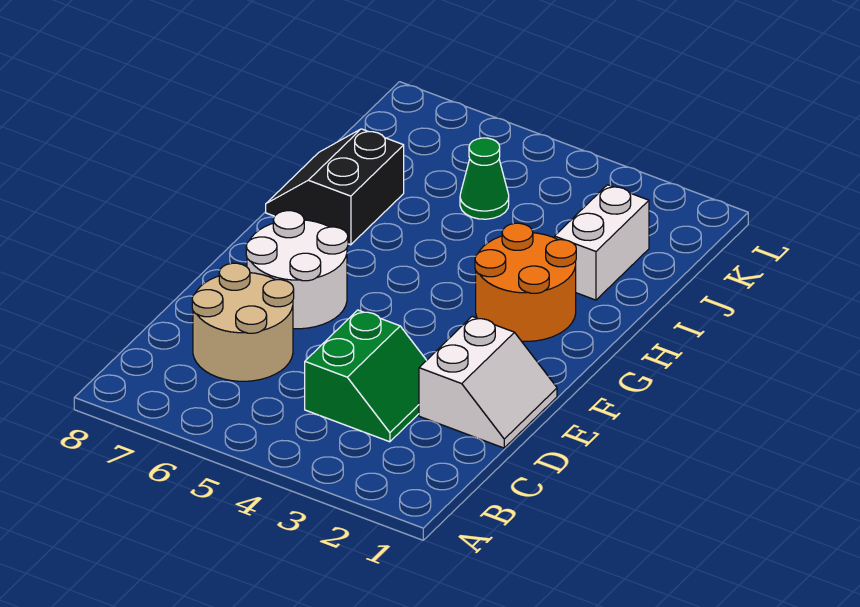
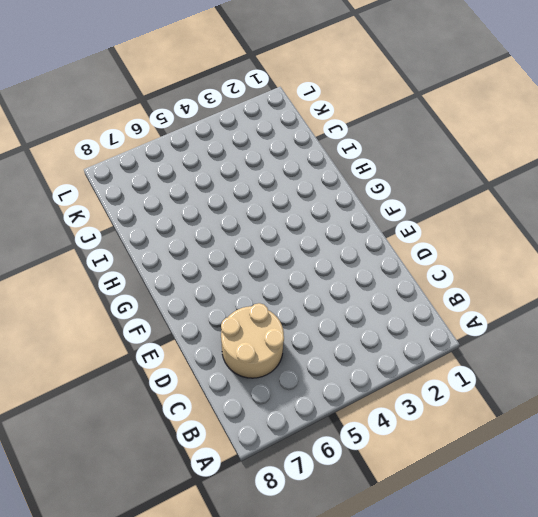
none -> green slope C3:D4 level 1 top 4
none -> white slope D1:E2 level 1 top 2

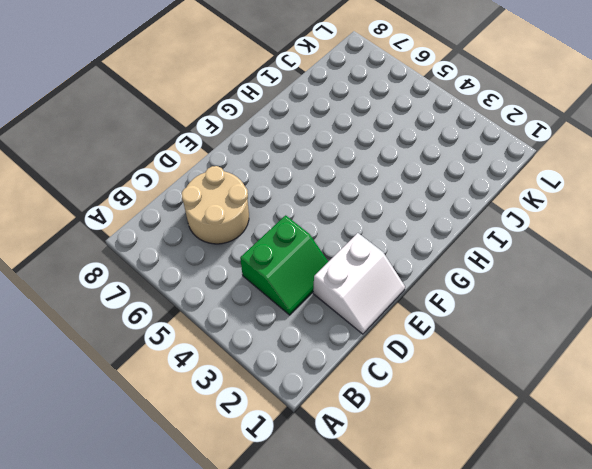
none -> white round brick E6:F7 level 1
none -> orange round brick G2:H3 level 1

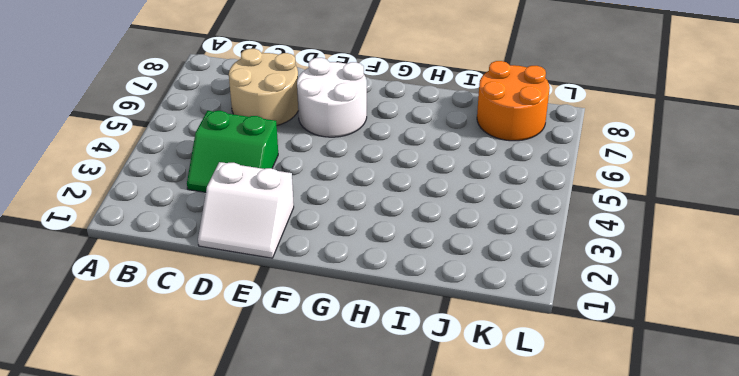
orange round brick J7:K8 level 1 -> orange round brick G2:H3 level 1
none -> black slope H7:I8 level 1 top 7
none -> white brick I2:J2 level 1

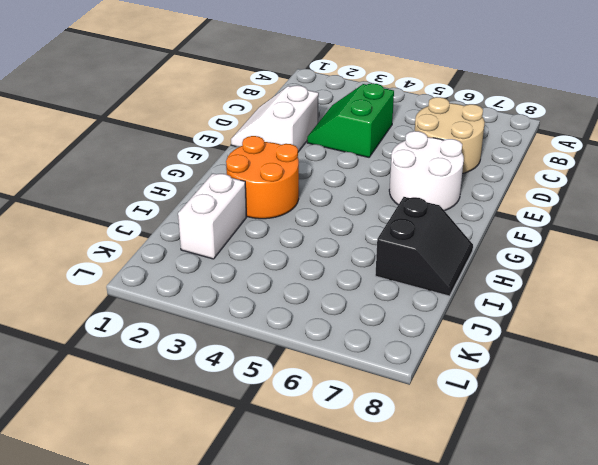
none -> green cone J5 level 1

